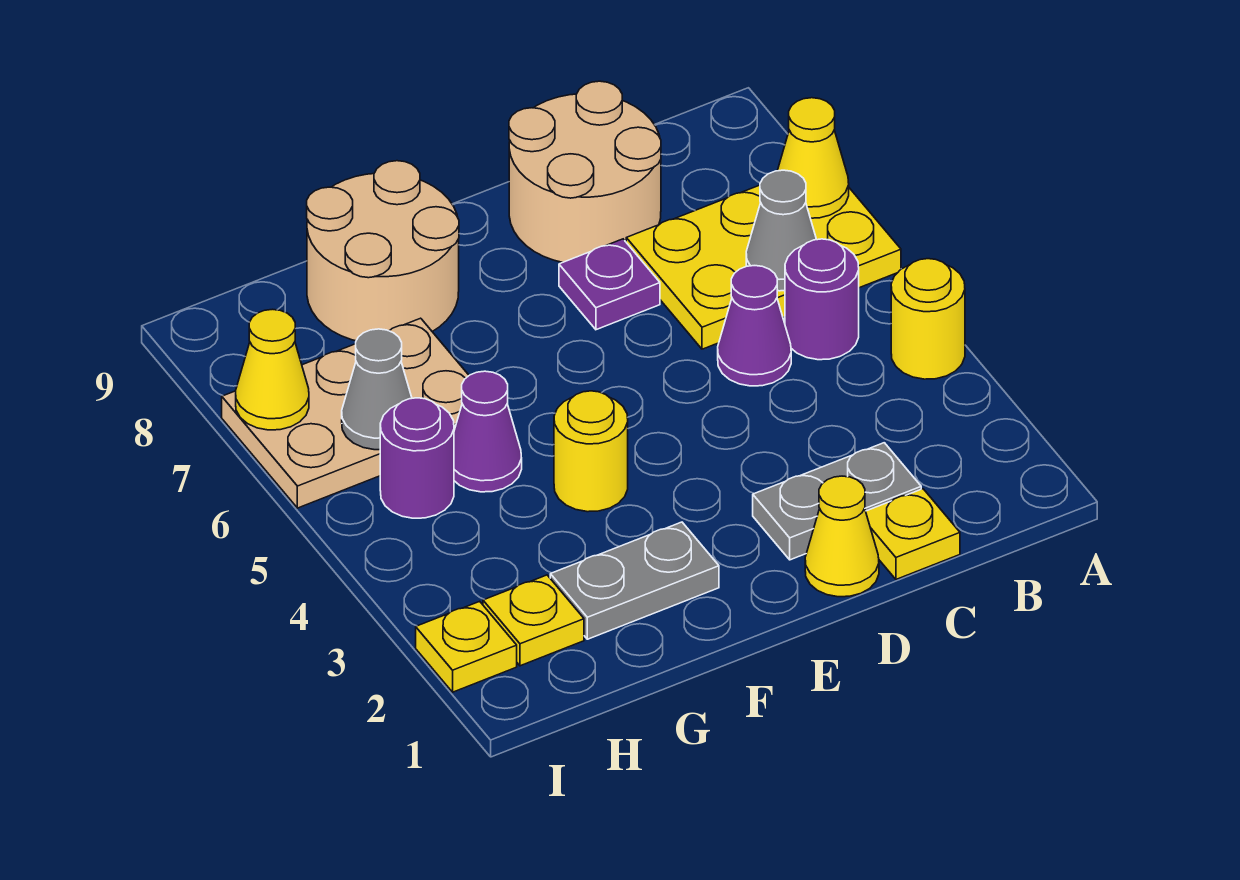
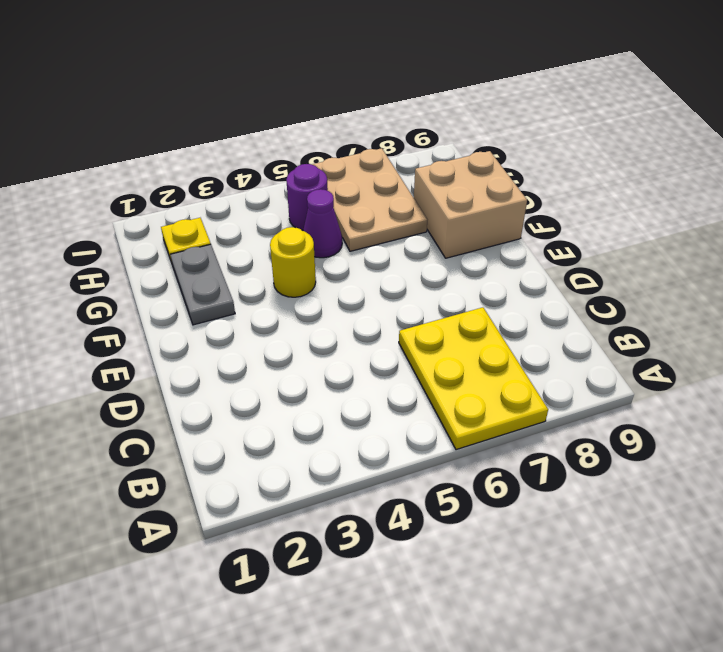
tan brick F8:G9 level 1 -> tan round brick F8:G9 level 1
none -> yellow round brick A4 level 1
none -> purple round brick B5 level 1
none -> yellow plate C1 level 1

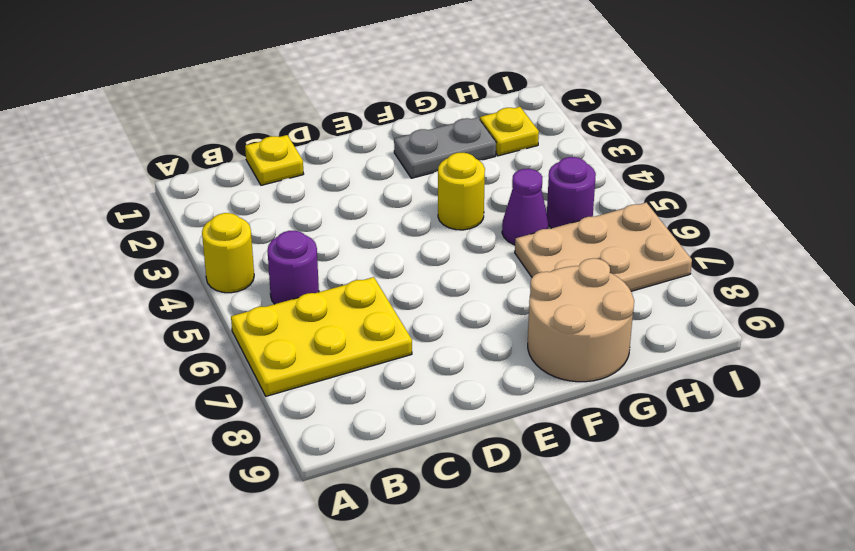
none -> grey plate C2:D2 level 1
none -> purple cone C5 level 1
none -> tan round brick C8:D9 level 1

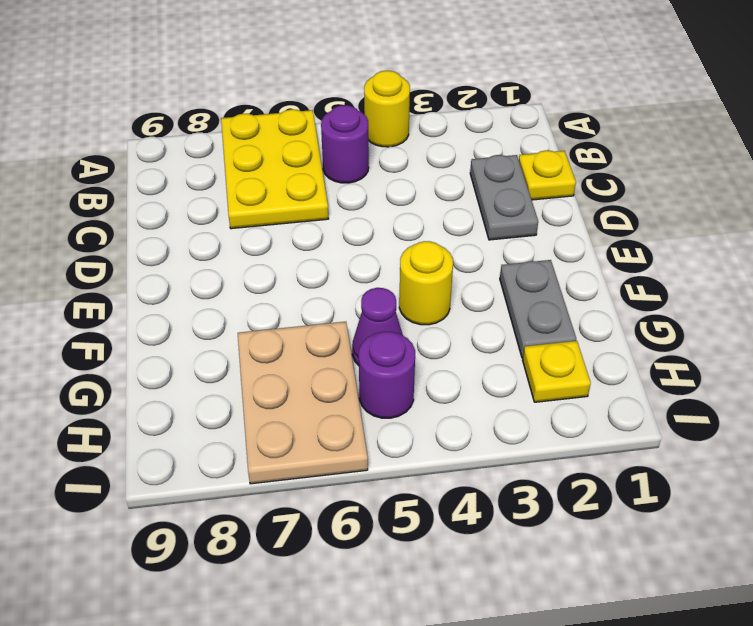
none -> purple cone C5 level 1
none -> tan round brick C8:D9 level 1
none -> yellow cone D1 level 1

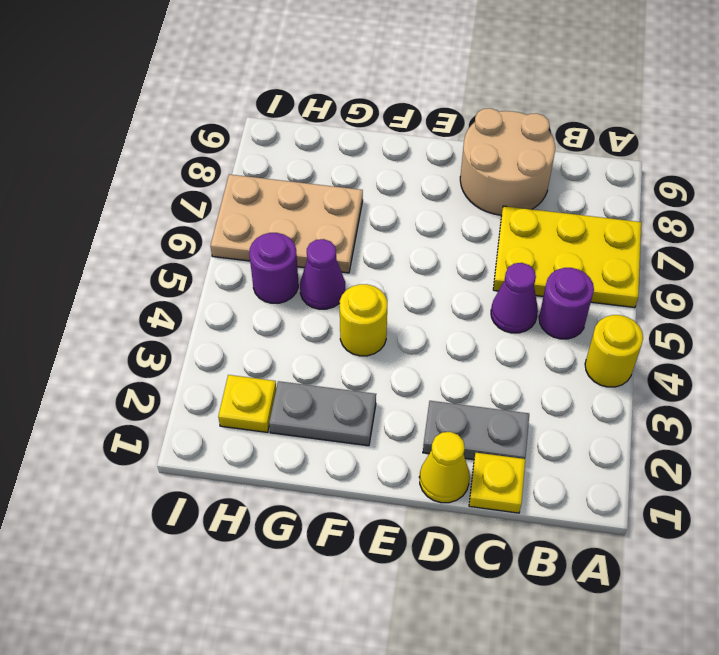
none -> purple plate D7 level 1
none -> tan round brick F8:G9 level 1
none -> yellow plate I2 level 1

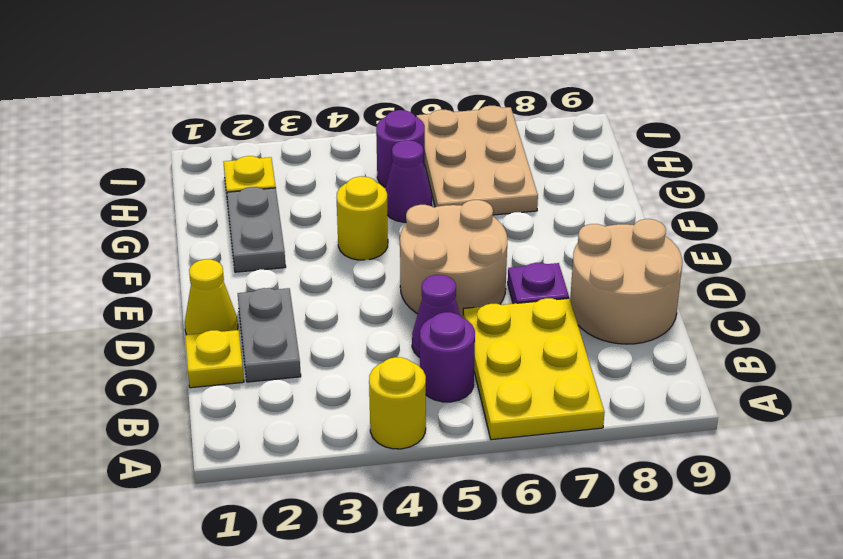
tan round brick D5:E6 level 1 -> tan round brick F8:G9 level 1
none -> yellow plate I2 level 1
none -> yellow cone A7 level 2
none -> grey cone B6 level 2

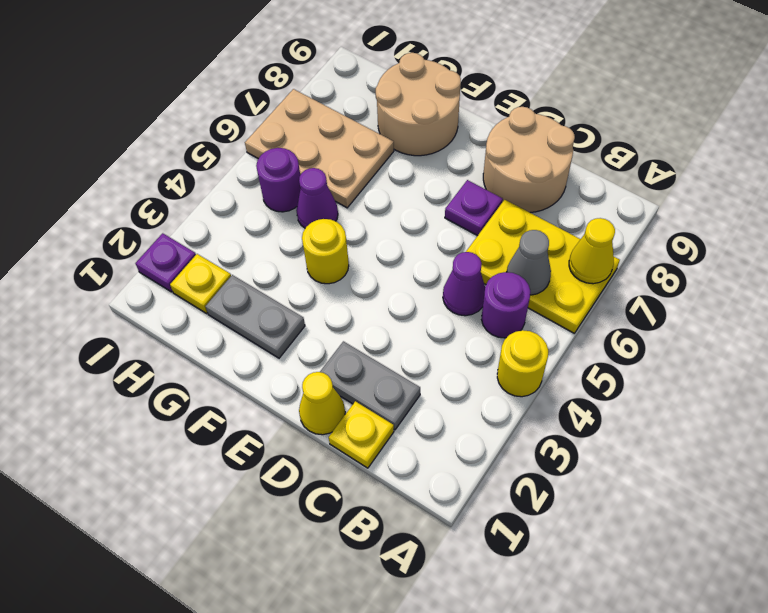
purple plate I2 level 1 -> yellow plate I2 level 1
none -> grey cone H6 level 2
none -> yellow cone I7 level 2

